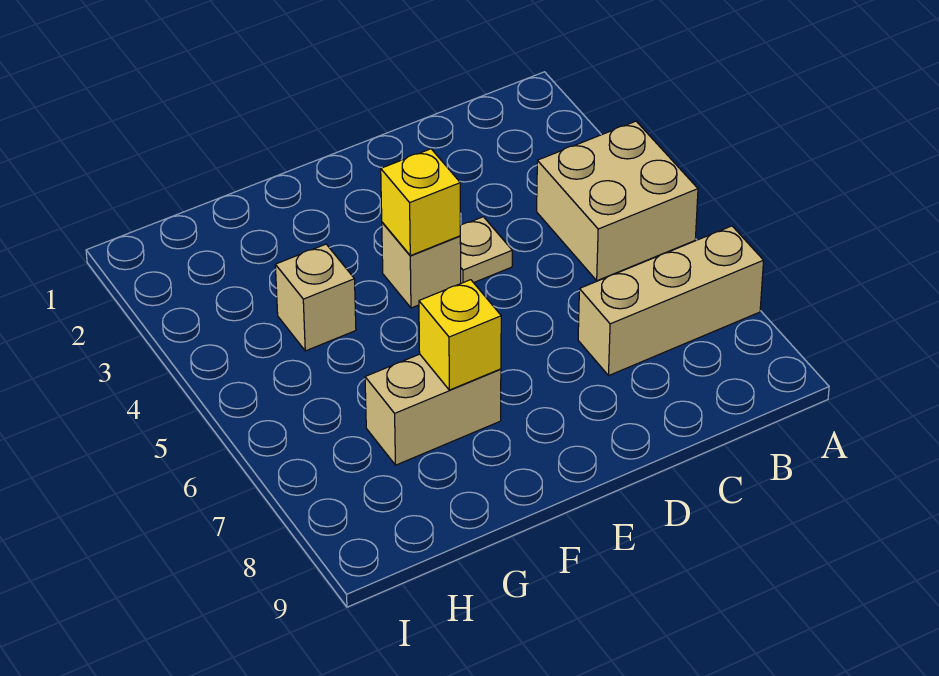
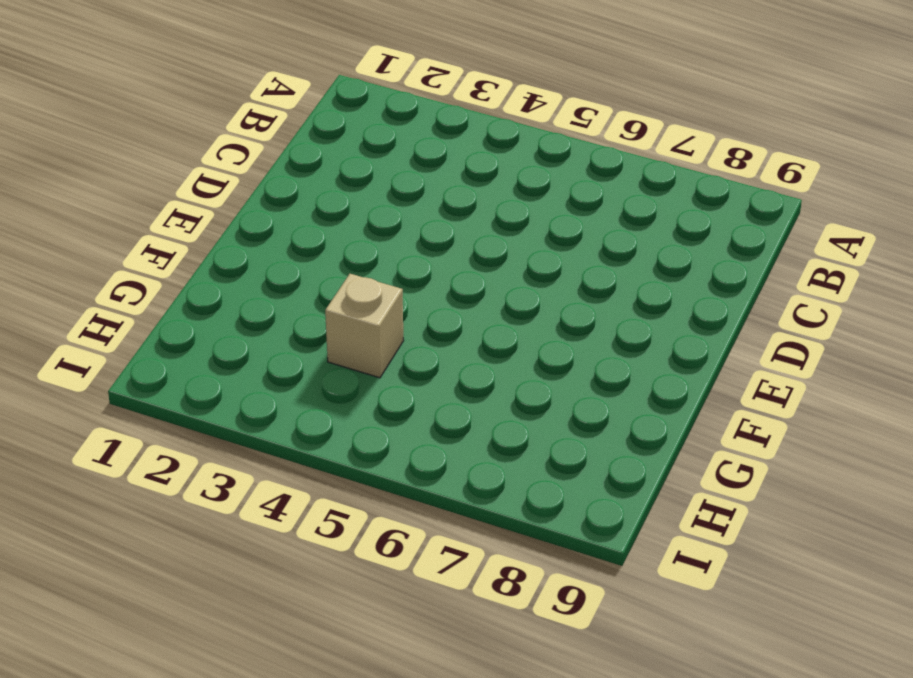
none -> tan brick A4:B5 level 1
none -> tan brick A7:C7 level 1

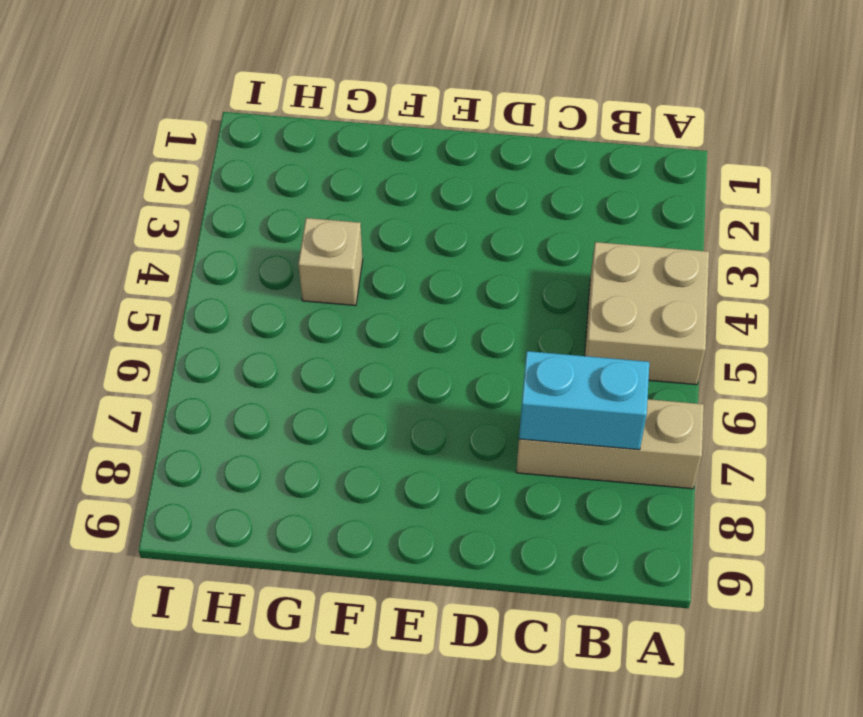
cyan brick B7:C7 level 2 -> none
none -> tan plate D4 level 1
none -> tan brick E4 level 1

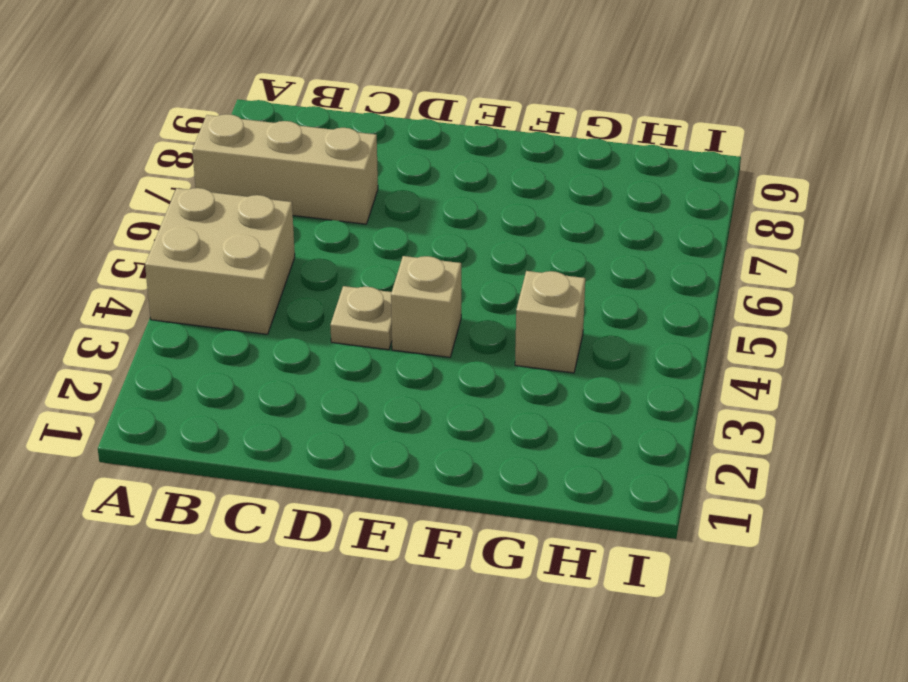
none -> tan brick F7:G7 level 1
none -> yellow brick E4 level 2

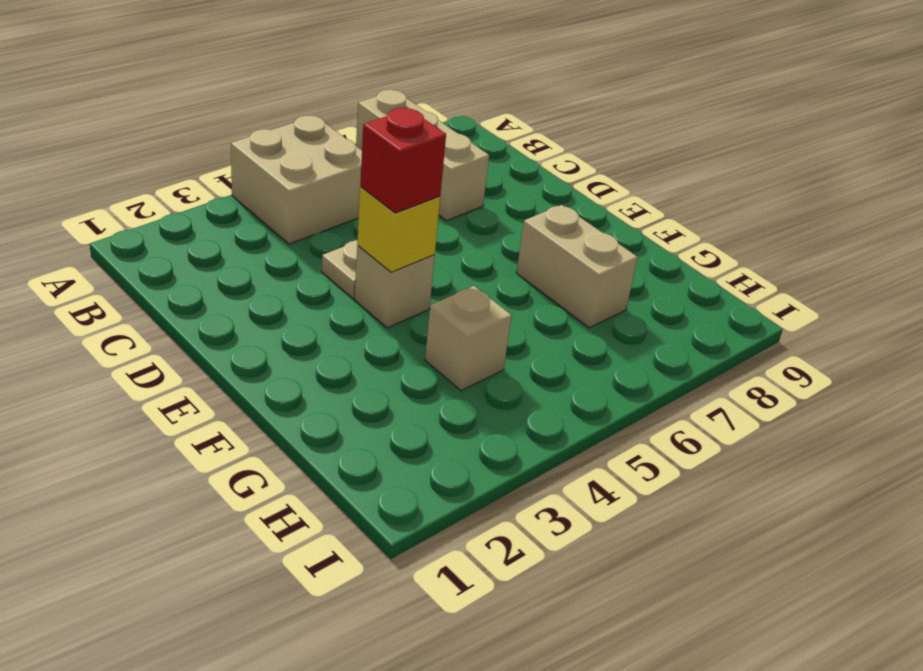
red brick E4 level 3 -> none
none -> yellow brick F7 level 2

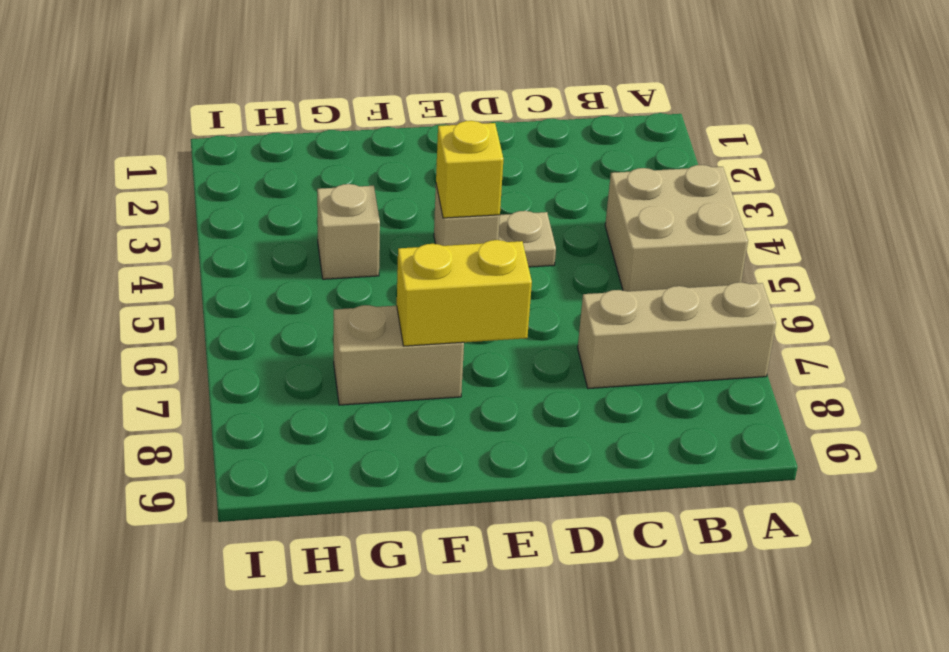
yellow brick E7:F7 level 2 -> yellow brick F7 level 2

